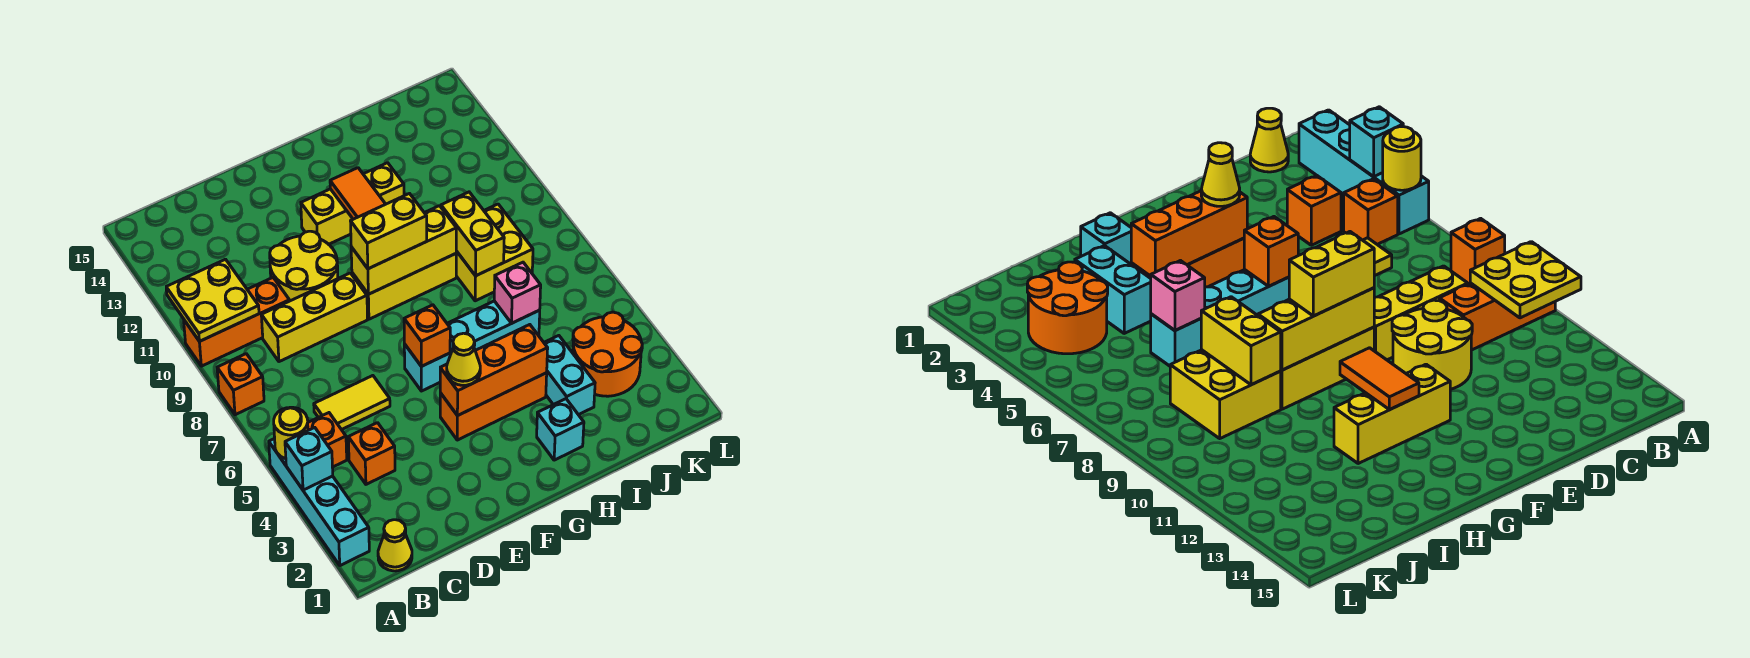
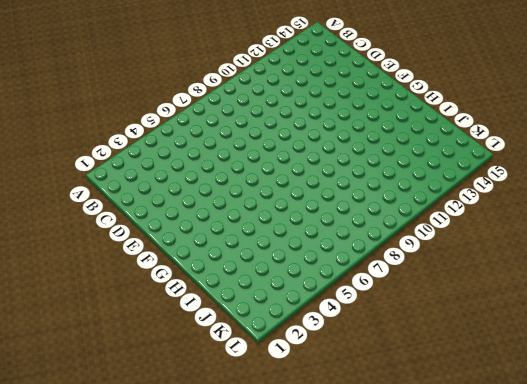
none -> cyan brick A2:A5 level 1
none -> orange brick A8 level 1
none -> orange brick A10:C10 level 1

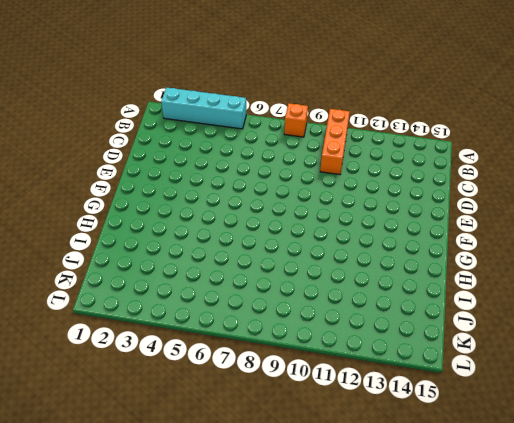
none -> yellow cone B1 level 1
none -> orange brick B5 level 1
none -> orange brick C4 level 1

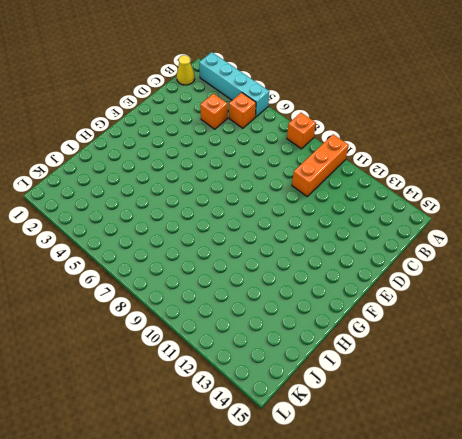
none -> yellow tile C6:D6 level 1
none -> yellow brick C9:E9 level 1
none -> yellow round brick D10:E11 level 1

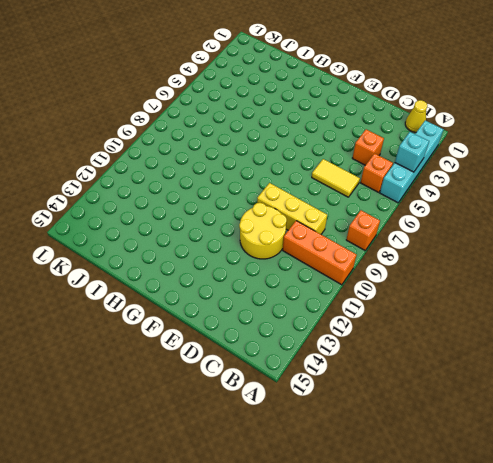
none -> orange brick F4:H4 level 1
none -> cyan brick F6:I6 level 1
none -> yellow brick F9:H9 level 1

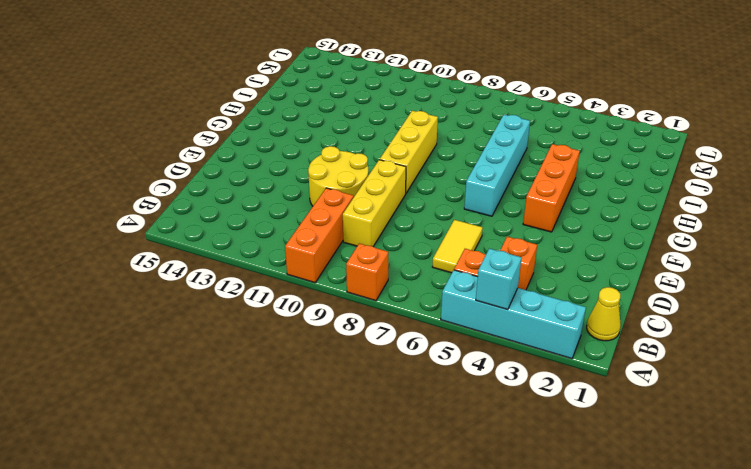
none -> yellow brick F12:H12 level 1
none -> cyan brick H2 level 1
none -> cyan brick I3:I4 level 1

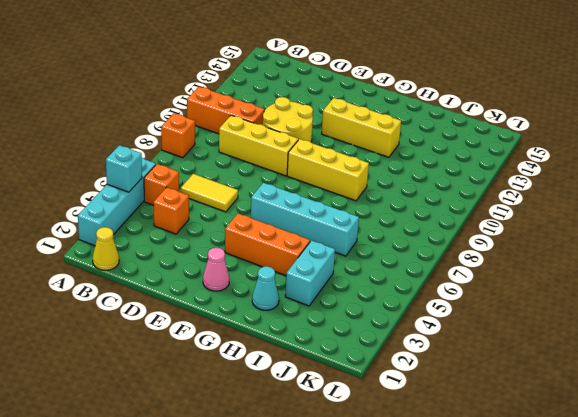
pink cone F2 level 1 -> none
cyan cone H2 level 1 -> cyan brick H2 level 1
none -> yellow brick I8:J9 level 1
none -> orange round brick J3:K4 level 1
none -> yellow round brick A5 level 2

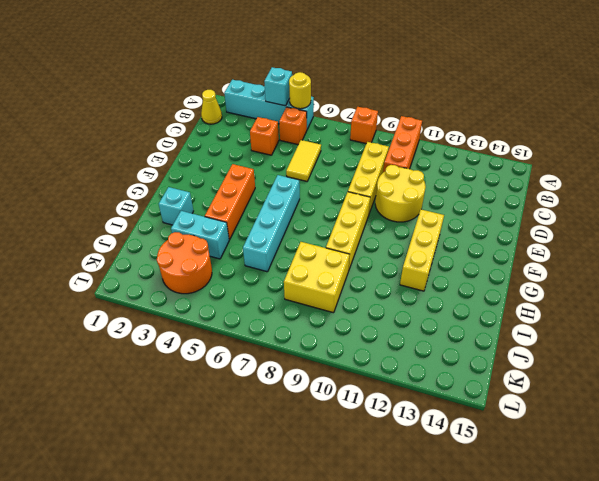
none -> yellow plate A10:B11 level 2
none -> orange brick F4:H4 level 2
none -> orange brick F6 level 2

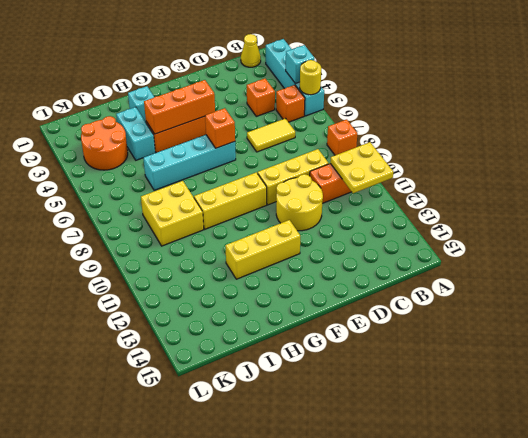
none -> yellow brick F9:H9 level 2
none -> orange tile G11:G12 level 2
none -> pink brick I6 level 2

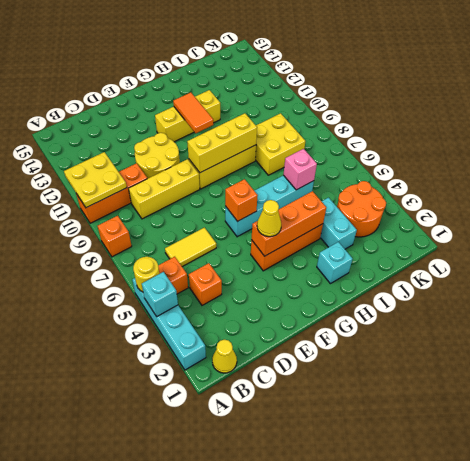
none -> yellow brick I8:I9 level 2
none -> yellow brick F9:G9 level 3

